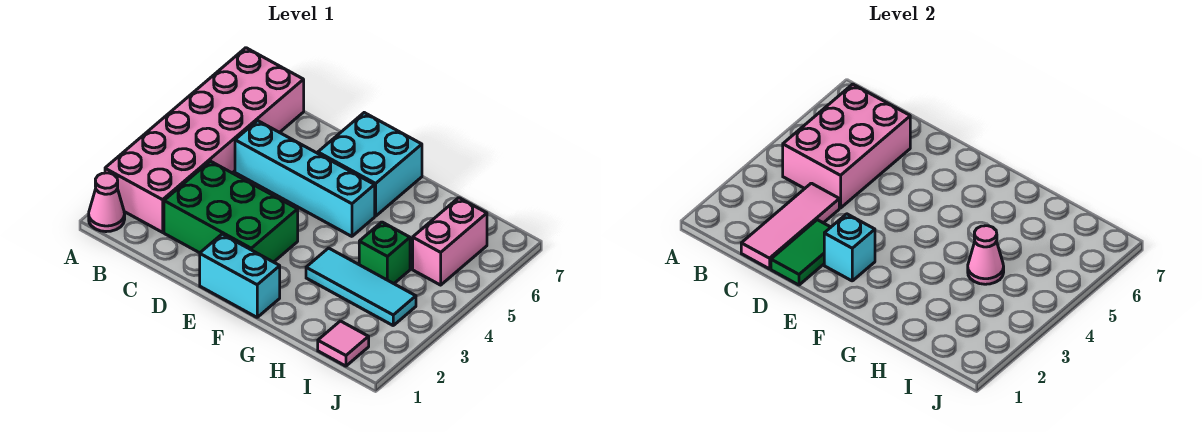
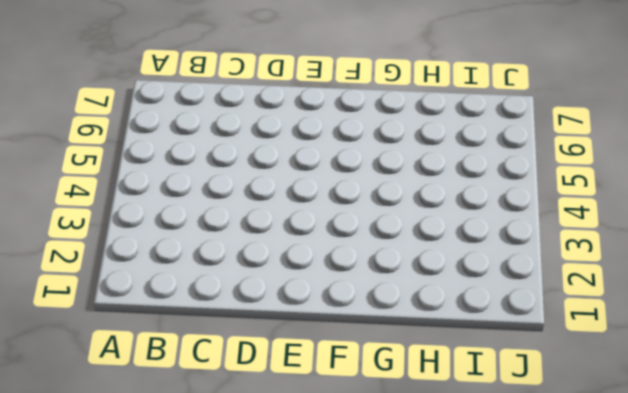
none -> pink cone A1 level 1
none -> pink brick A2:B7 level 1
none -> green brick C2:E3 level 1

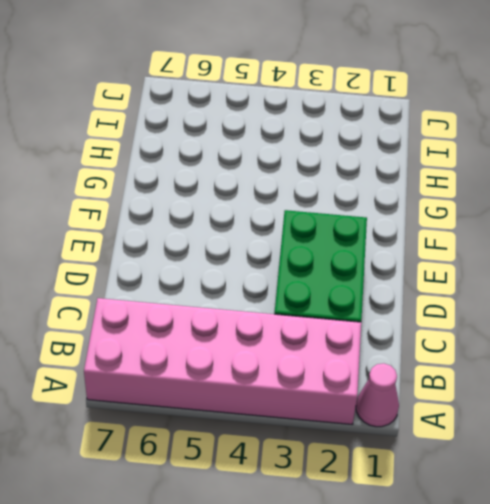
none -> cyan brick C5:F5 level 1
none -> cyan brick E1:F1 level 1
none -> cyan brick E6:F7 level 1

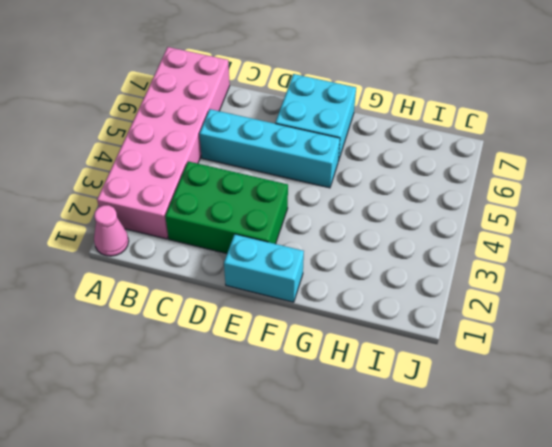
none -> cyan tile G3:I3 level 1
none -> green brick H4 level 1
none -> pink tile I1 level 1

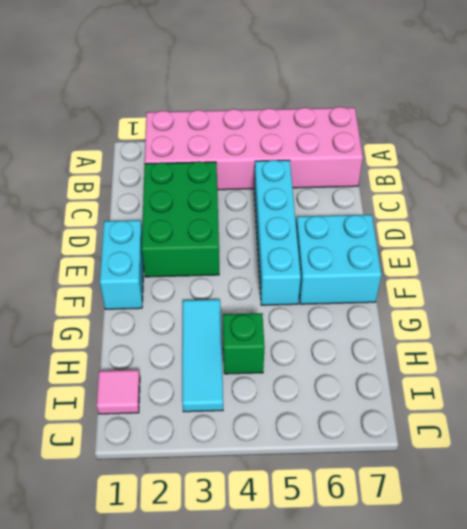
none -> pink cone A1 level 1
none -> pink brick I5:I6 level 1
none -> pink brick B4:C6 level 2

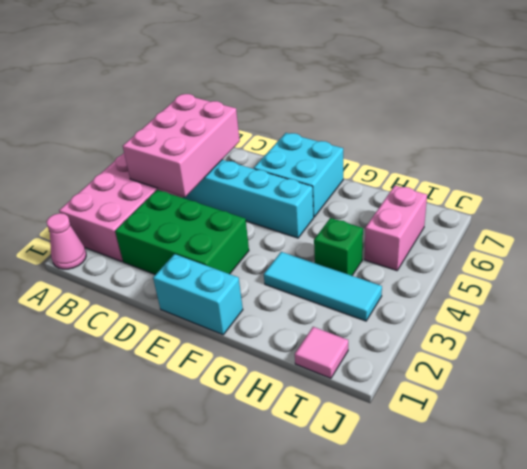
none -> pink tile C1:C3 level 2
none -> green tile D1:D2 level 2
none -> cyan brick E2 level 2

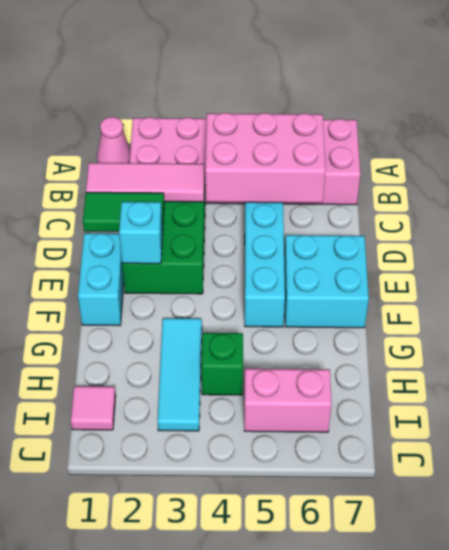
none -> pink cone H4 level 2

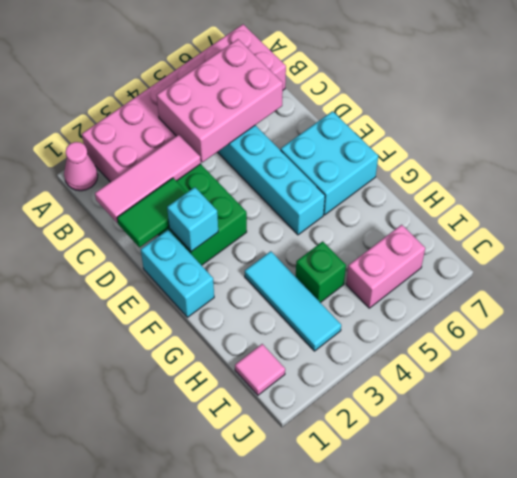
none -> pink cone H4 level 2

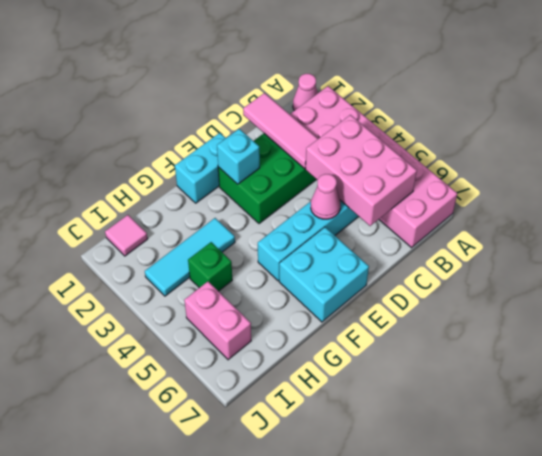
pink cone D5 level 2 -> pink cone H4 level 2
none -> green tile D1:D2 level 2

